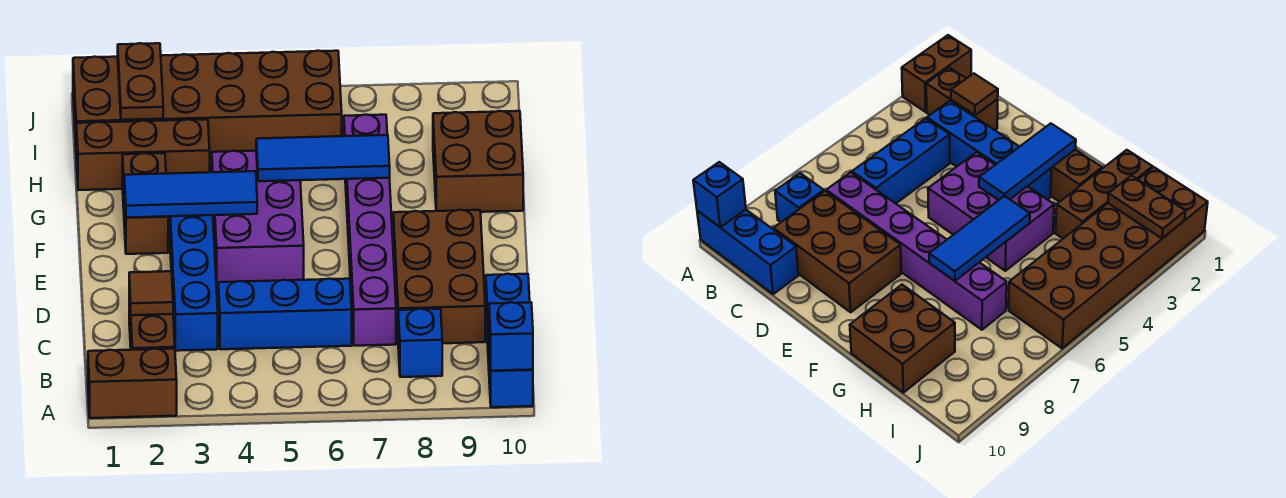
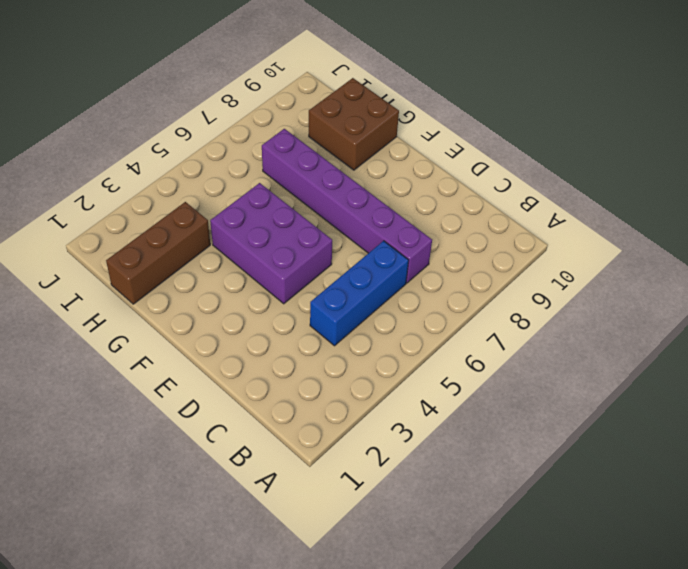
none -> brown brick A1:A2 level 1
none -> blue brick A10:C10 level 1
none -> brown brick B2:C2 level 1

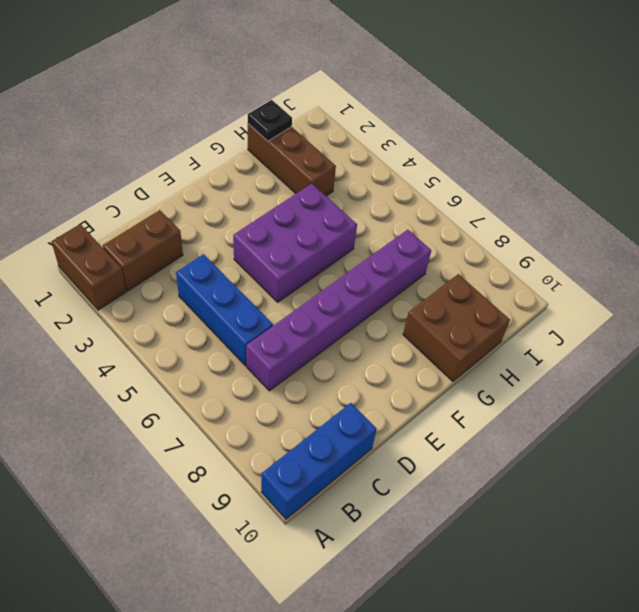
black plate H1 level 2 -> none
none -> blue brick B8 level 1
none -> blue brick C3:F3 level 1
none -> brown brick C8:E9 level 1

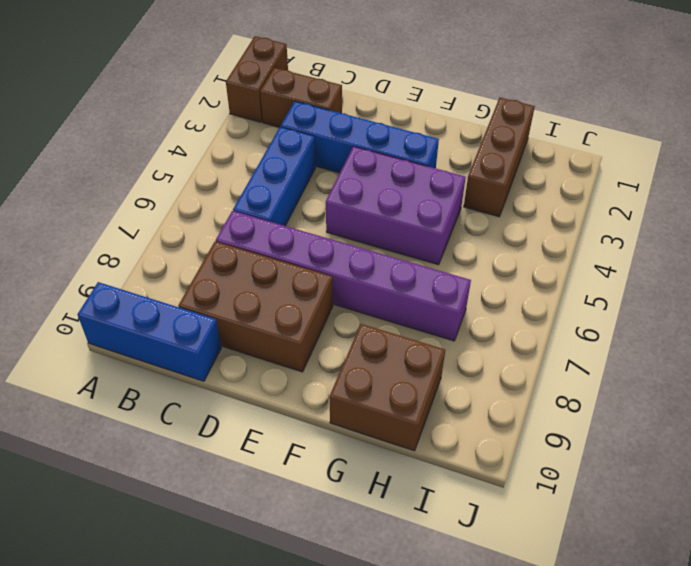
none -> blue brick B8 level 1
none -> brown brick F2:G2 level 1
none -> brown brick I1:J6 level 1

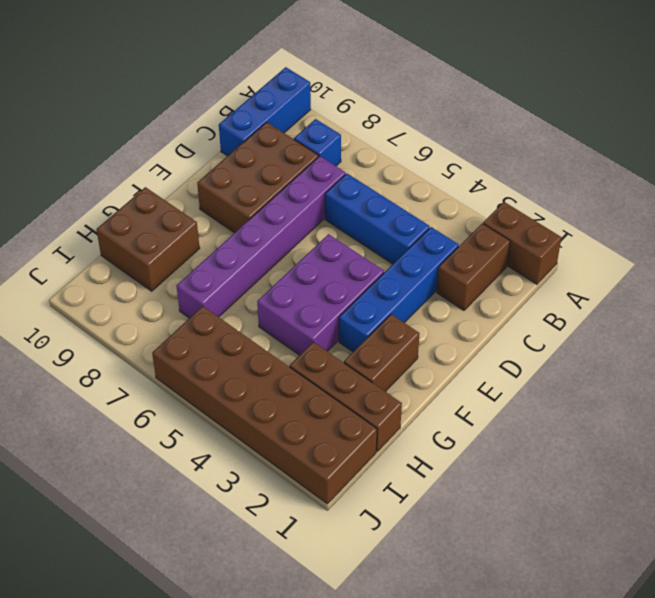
none -> blue brick A10 level 2
none -> brown tile C2 level 2
none -> blue tile F2:F4 level 2

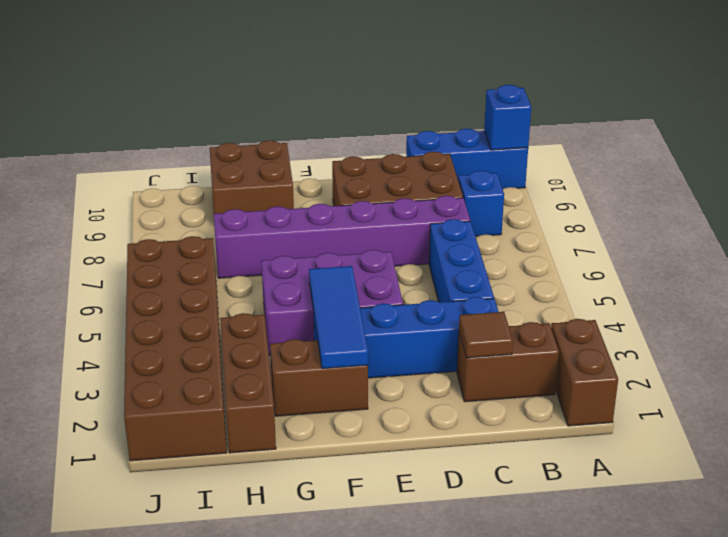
none -> blue tile G5:G7 level 2
none -> brown plate I2:J2 level 2

